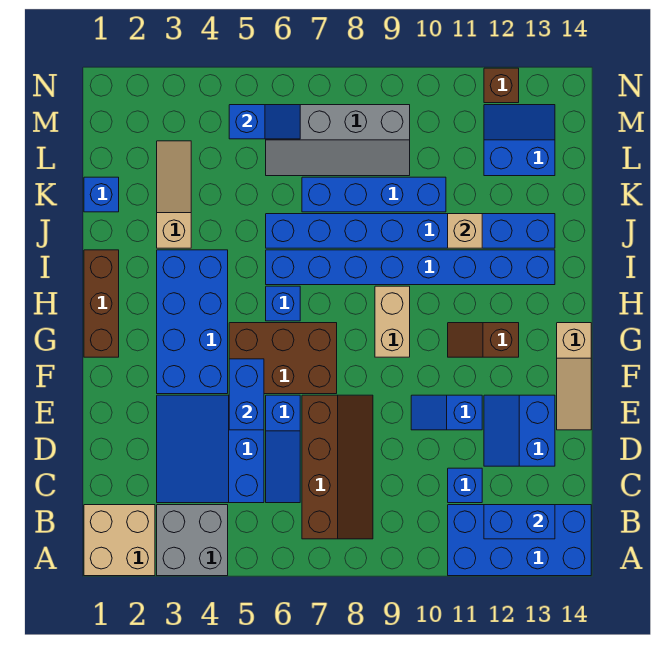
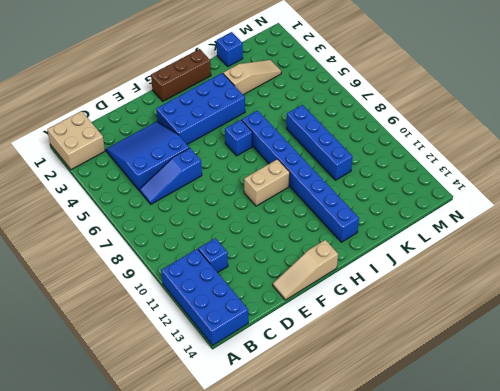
none -> grey brick A3:B4 level 1
none -> brown slope B7:E8 level 1 top 7
none -> blue slope D12:E13 level 1 top 13

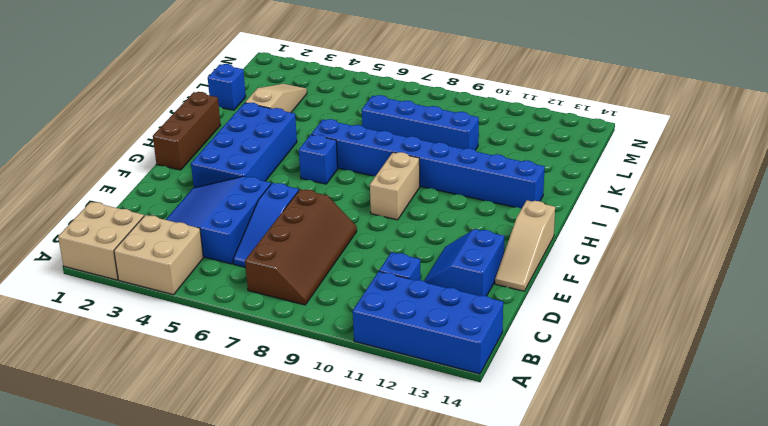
tan brick A3:B4 level 1 -> grey brick A3:B4 level 1
none -> blue slope E10:E11 level 1 top 11
none -> brown brick F5:G7 level 1
none -> brown slope G11:G12 level 1 top 12

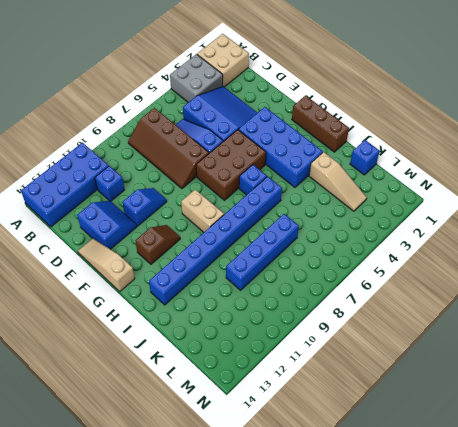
none -> blue brick J6:J13 level 1
none -> grey slope L6:M9 level 1 top M
none -> blue slope L12:M13 level 1 top L

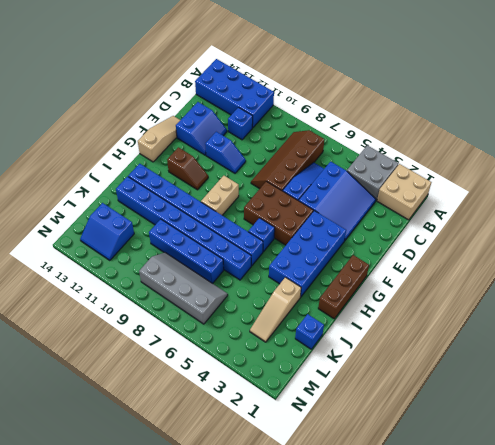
none -> brown brick N12 level 1
none -> blue brick B12:B13 level 2
none -> blue brick E5:F5 level 2

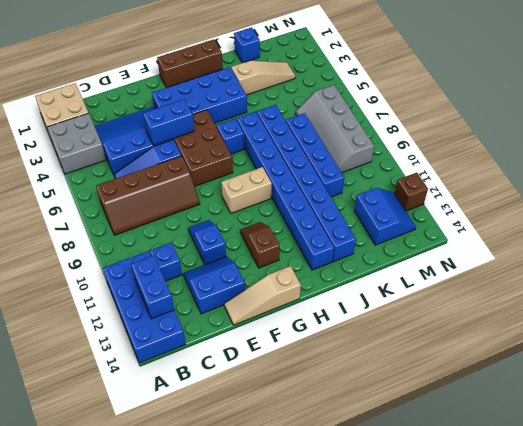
none -> tan brick J11 level 2
none -> blue slope M5:M6 level 2 top 5

